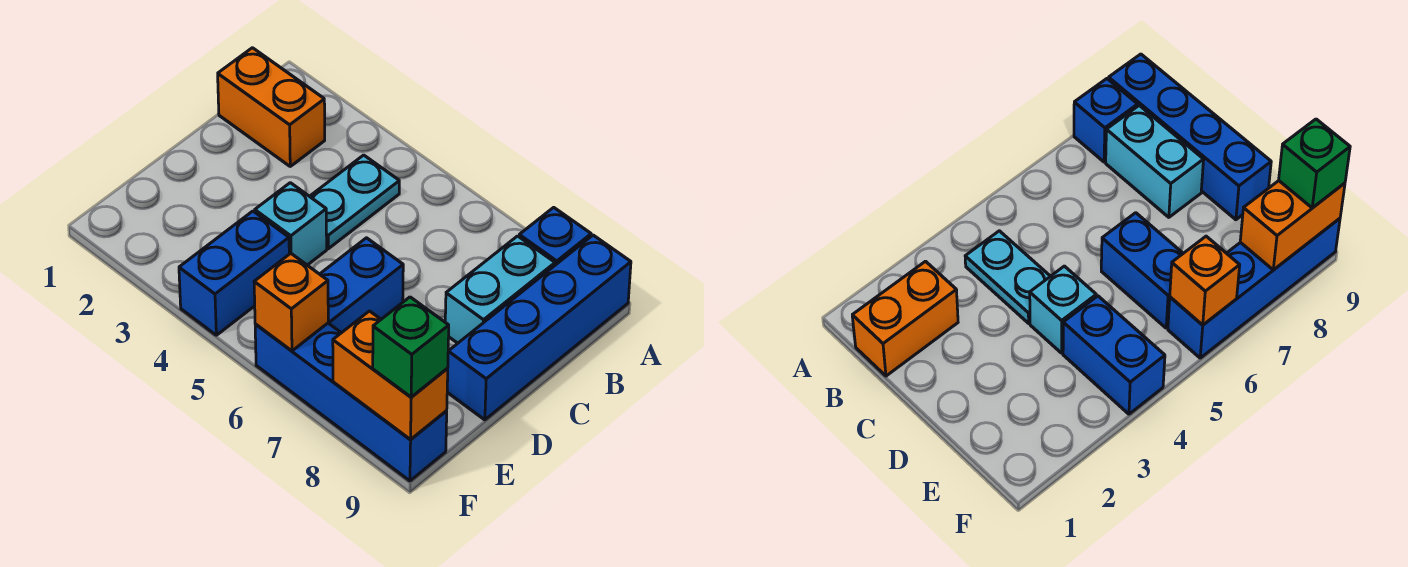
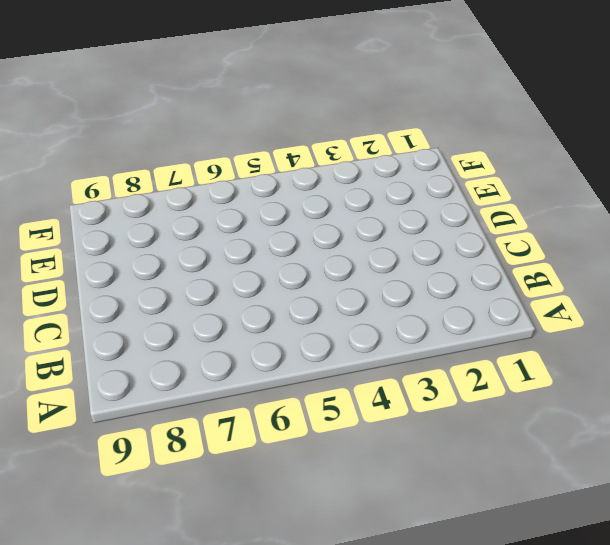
none -> blue brick A8 level 1
none -> blue brick A9:D9 level 1
none -> orange brick B1:B2 level 1

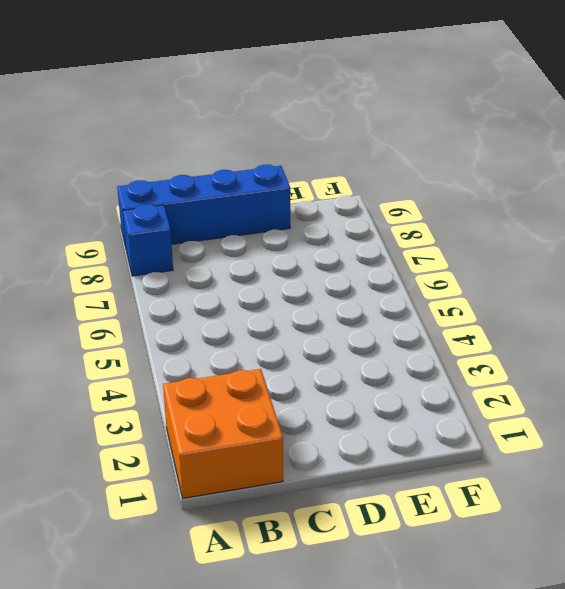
orange brick A1:B2 level 1 -> orange brick B1:B2 level 1
none -> cyan plate B4:C4 level 1
none -> cyan brick B8:C8 level 1
none -> cyan brick D4 level 1

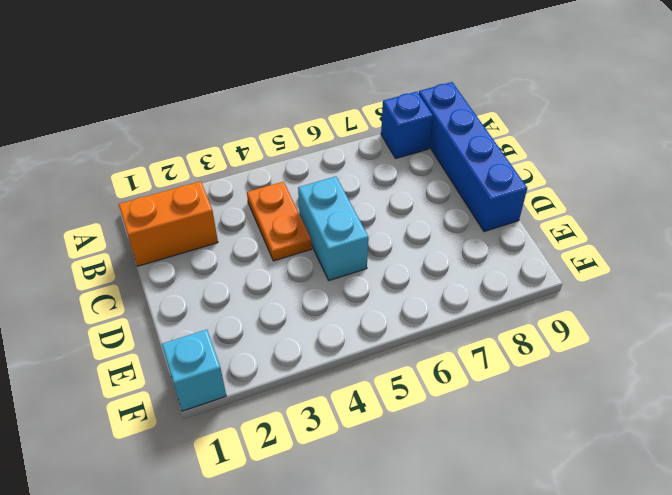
orange plate B4:C4 level 1 -> cyan plate B4:C4 level 1
cyan brick C5:D5 level 1 -> cyan brick B8:C8 level 1
cyan brick F1 level 1 -> cyan brick D4 level 1
none -> blue brick D6:E6 level 1
none -> blue brick E4:F4 level 1
none -> blue brick F6:F9 level 1

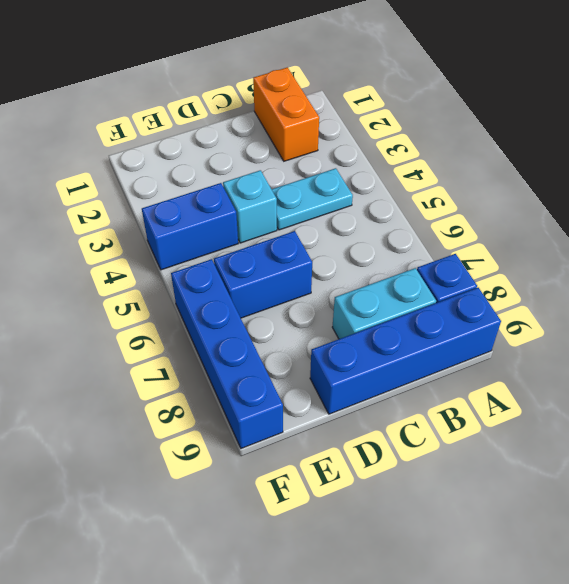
none -> orange brick F6 level 2
none -> orange brick F8:F9 level 2
none -> green brick F9 level 3

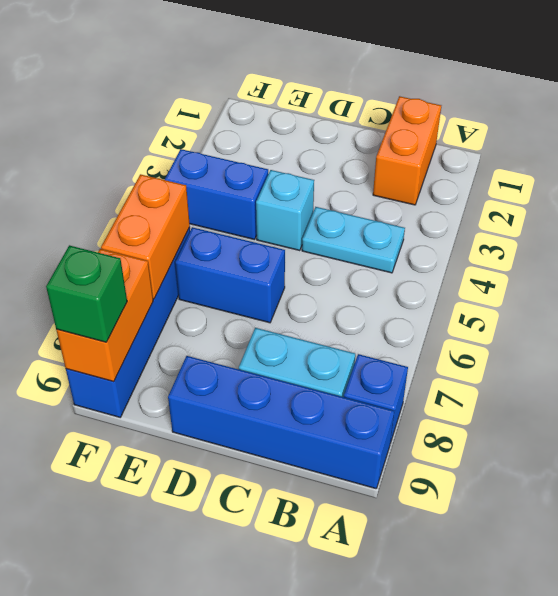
orange brick F6:F7 level 2 -> orange brick F6 level 2

